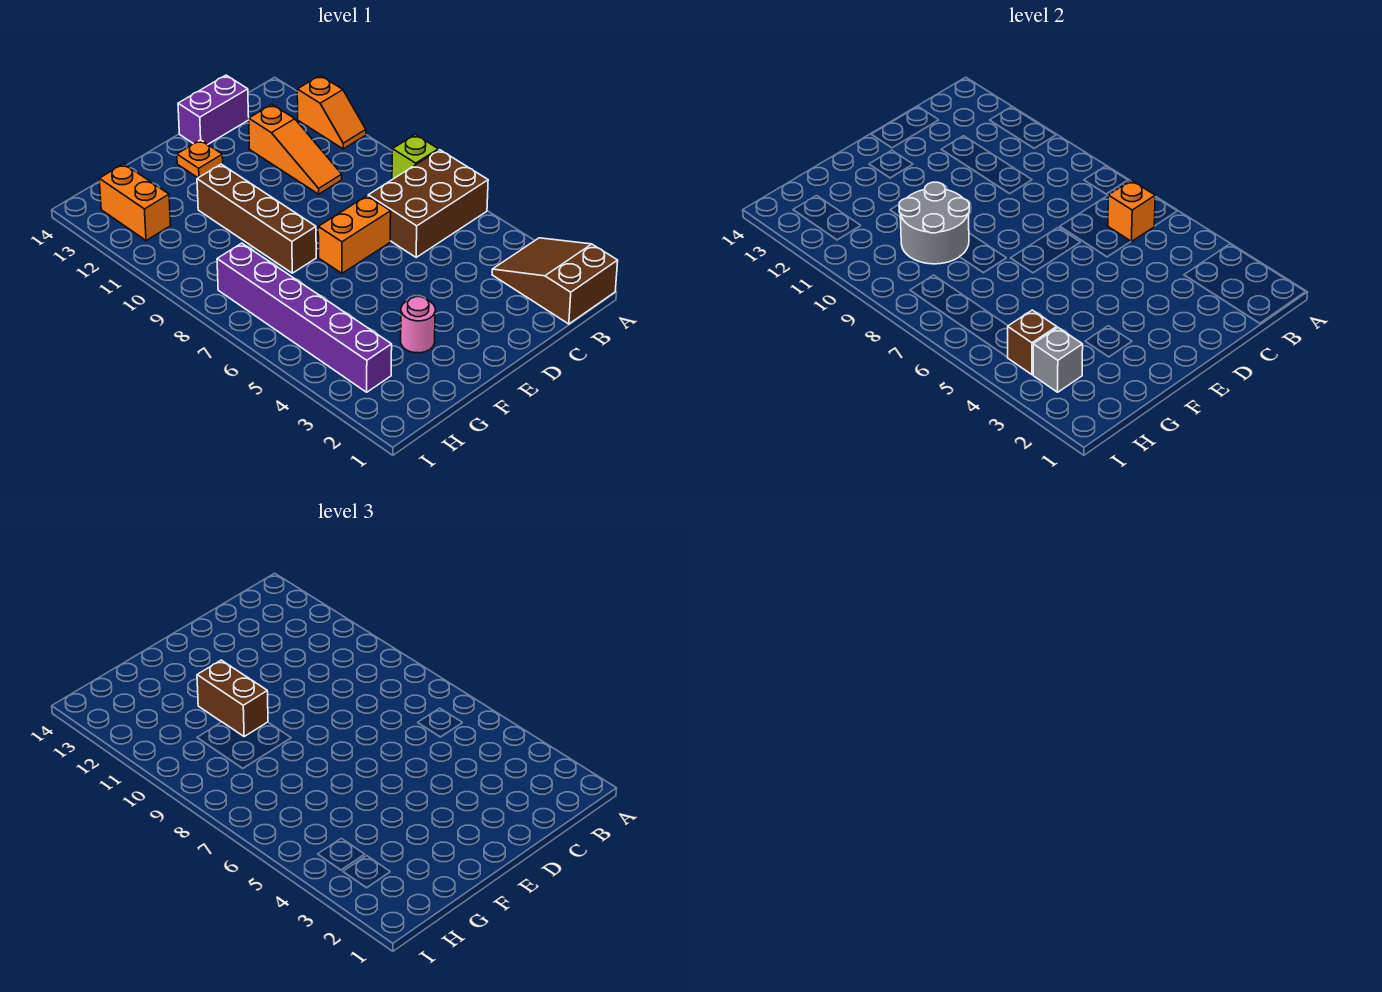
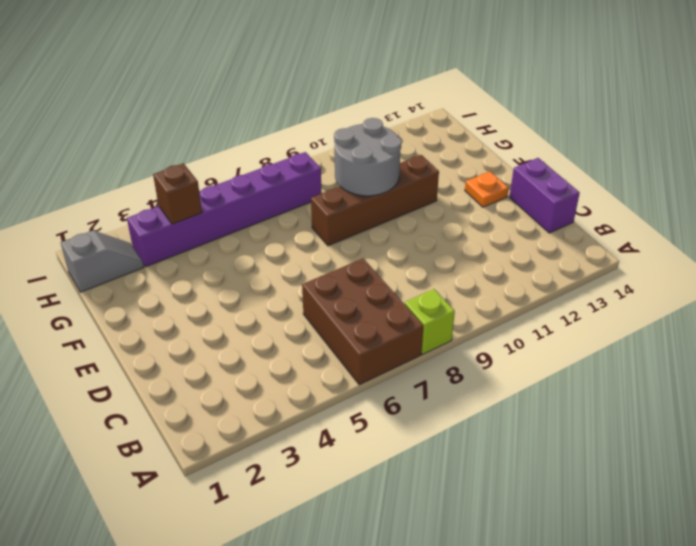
grey slope H1:H2 level 1 top 1 -> none
none -> brown slope A1:B3 level 1 top 1
none -> orange slope A11:A12 level 1 top 12
none -> orange slope C10:C12 level 1 top 12

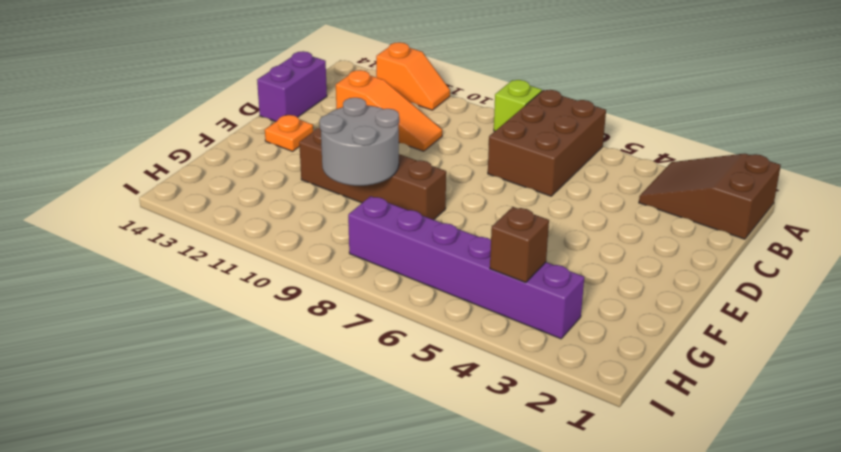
none -> orange brick D7:E7 level 1
none -> pink round brick F3 level 1
none -> orange brick H12:H13 level 1

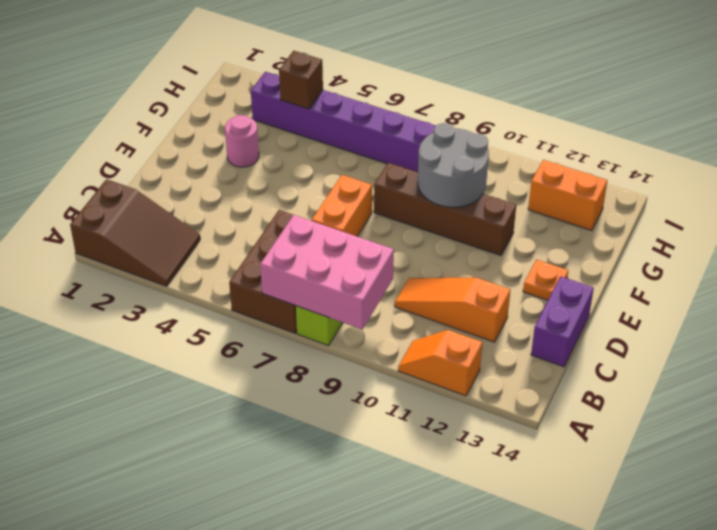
pink brick A7:B9 level 2 -> none
none -> orange brick B6 level 2
none -> grey brick H3 level 2
none -> brown brick F10:F11 level 3

